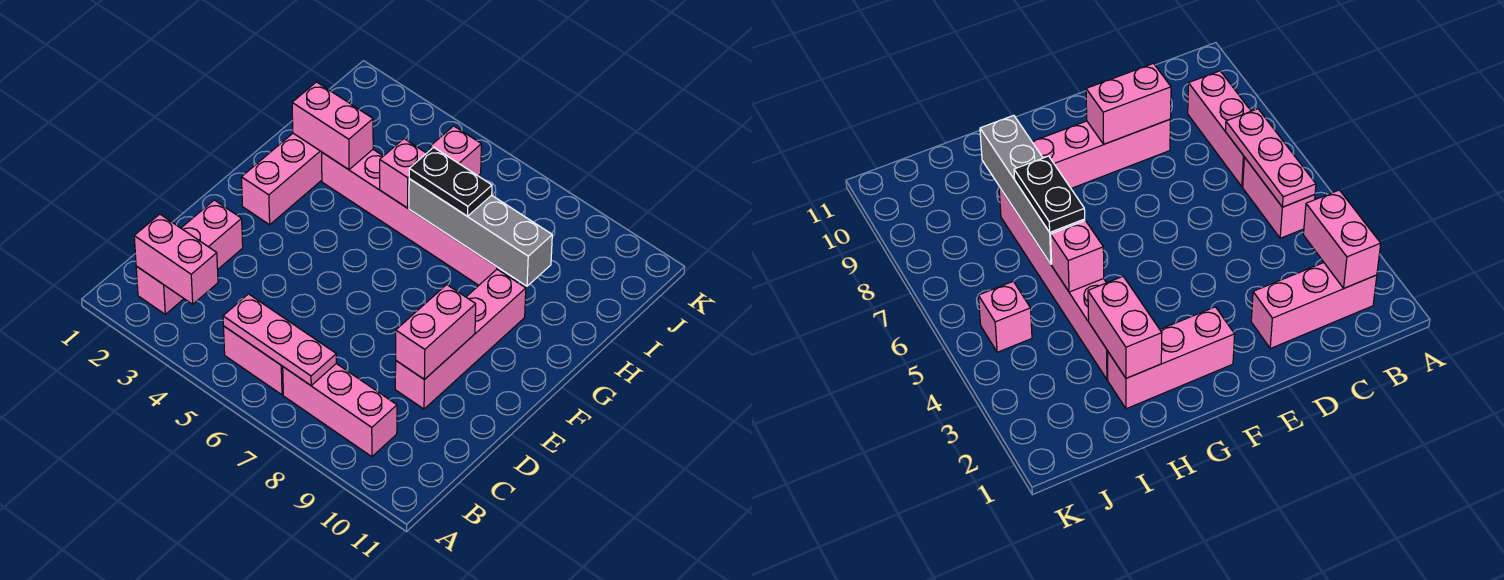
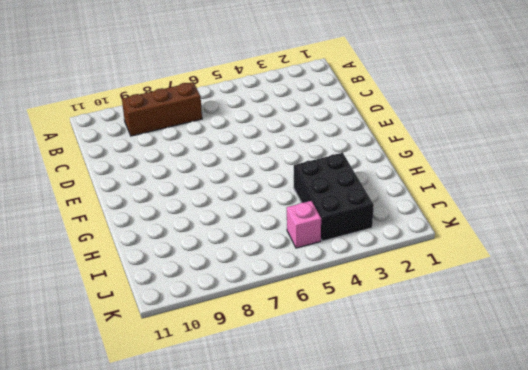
brown brick B7:B9 level 1 -> pink brick B7:B9 level 1
black brick H3:J4 level 1 -> pink brick H3:H8 level 1
none -> pink brick B2:D2 level 1
none -> pink brick B5:B6 level 1
none -> pink brick D9:G9 level 1

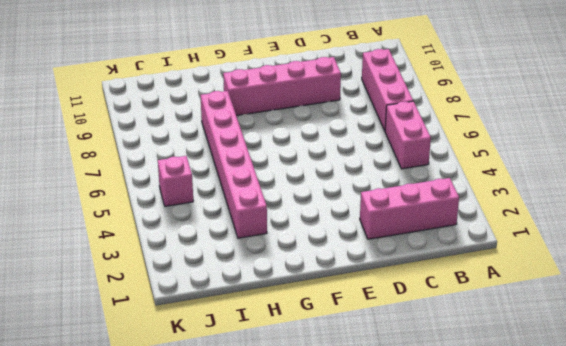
none -> pink brick F2:H2 level 1
none -> pink brick B2:B3 level 2
none -> pink plate B5:B7 level 2

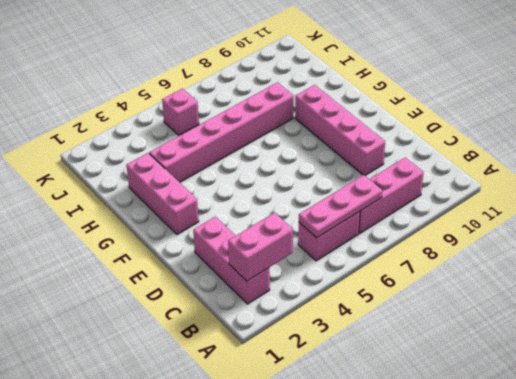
none -> pink brick D9:E9 level 2
none -> pink brick H2:H3 level 2
none -> pink brick H5 level 2

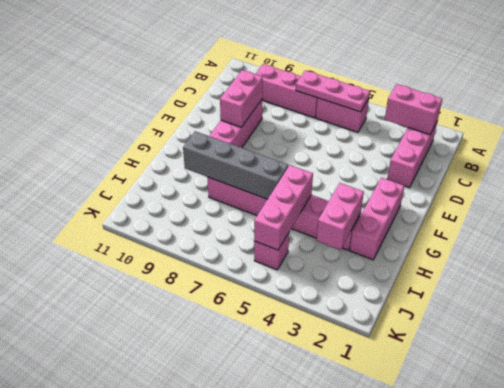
pink brick H3:I3 level 2 -> pink brick H2:H3 level 2
pink brick H5:J5 level 2 -> pink brick H5 level 2
none -> black plate H6:H7 level 3

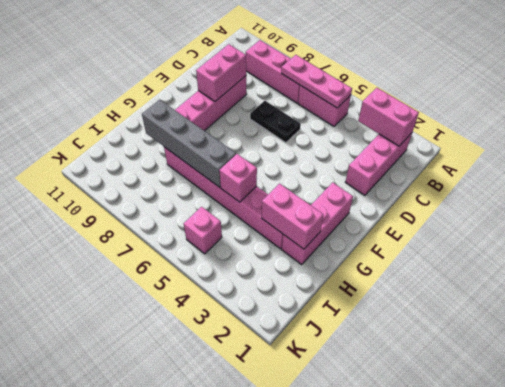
black plate D6:D7 level 1 -> black plate H6:H7 level 3

